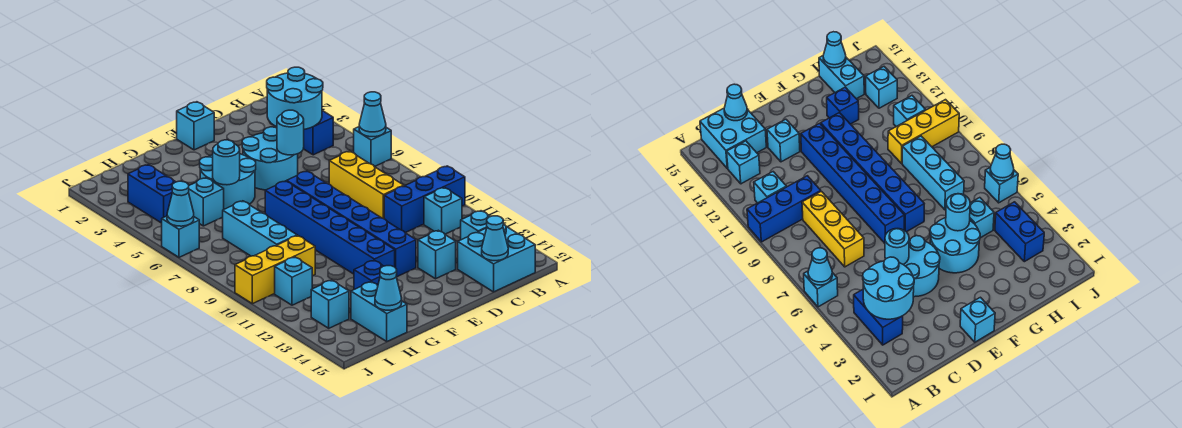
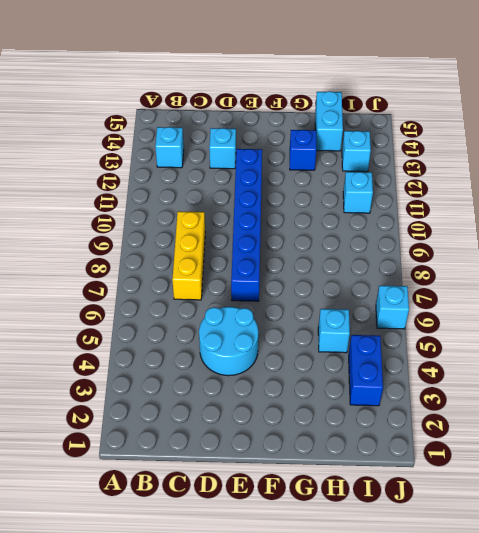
none -> cyan brick A6 level 1
none -> blue brick A10:C10 level 1
none -> blue brick B3:B4 level 1

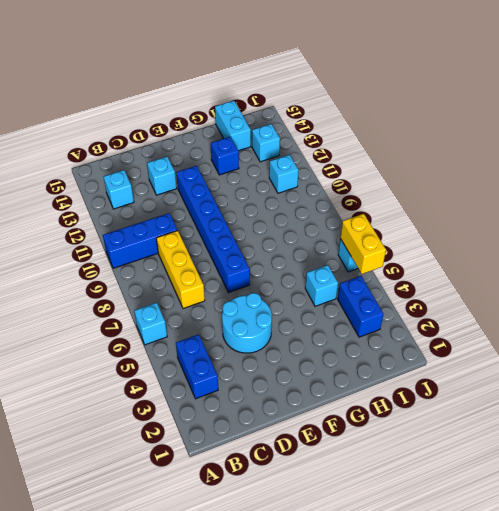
yellow brick J5:J6 level 2 -> cyan cone J6 level 2
none -> cyan brick B11 level 1
none -> cyan brick B14:C15 level 1
none -> cyan brick E1 level 1

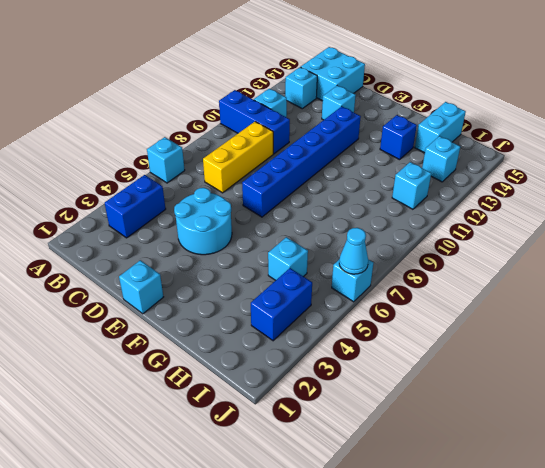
none -> cyan round brick F4:G5 level 1
none -> blue brick F7:F12 level 1
none -> cyan brick H7:H9 level 1

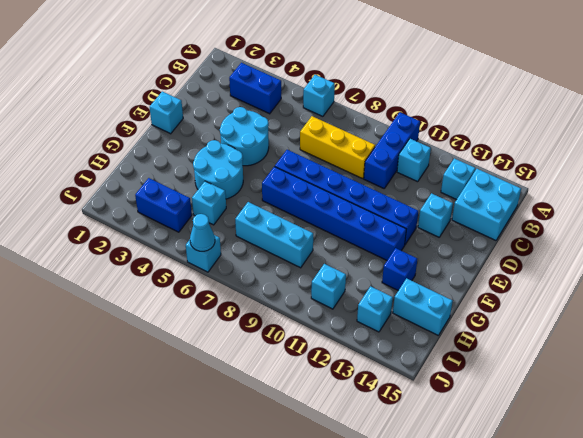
none -> yellow brick H10:J10 level 1
none -> cyan cone A6 level 2
none -> cyan round brick B3:C4 level 2

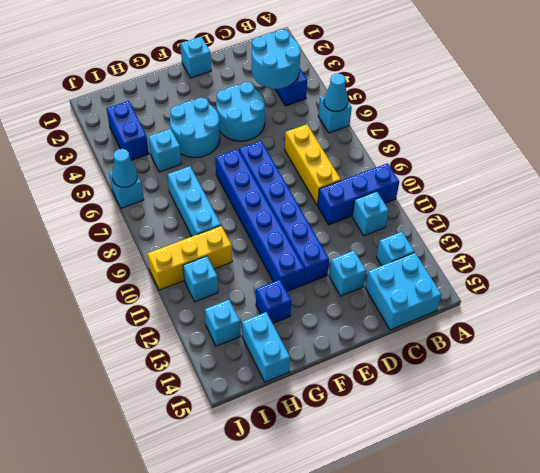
none -> cyan cone C15 level 2
none -> cyan round brick D5 level 2
none -> cyan round brick G5 level 2

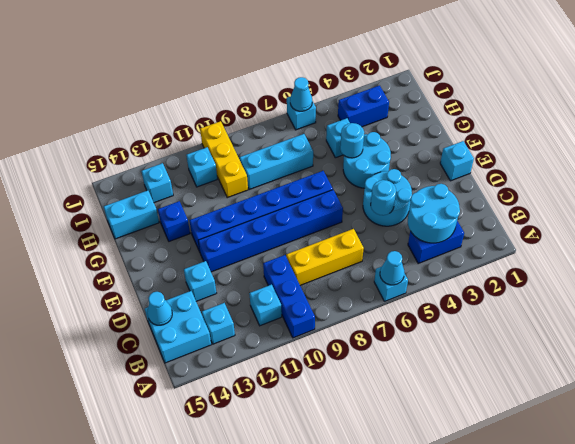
none -> cyan cone H15 level 2

